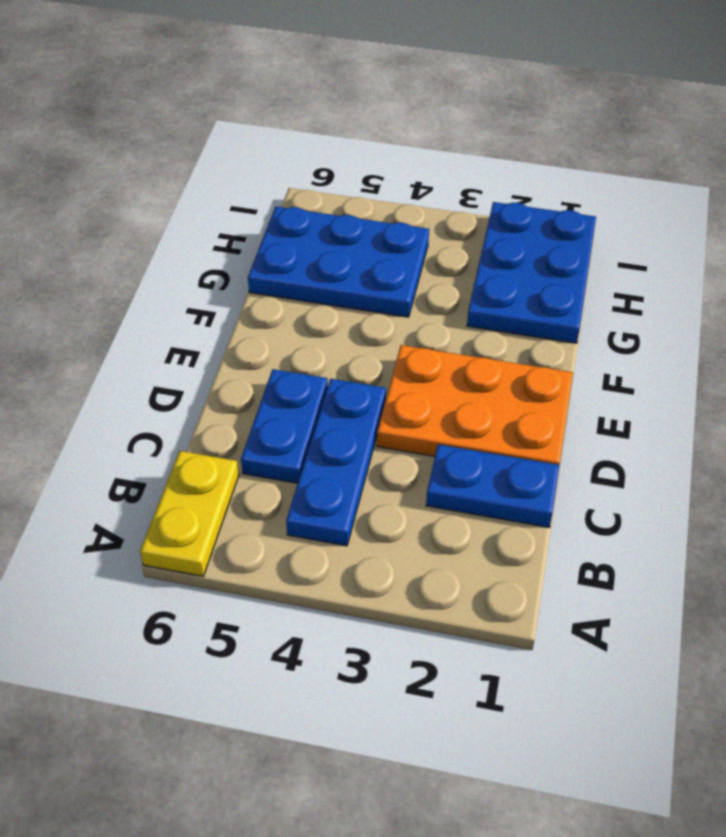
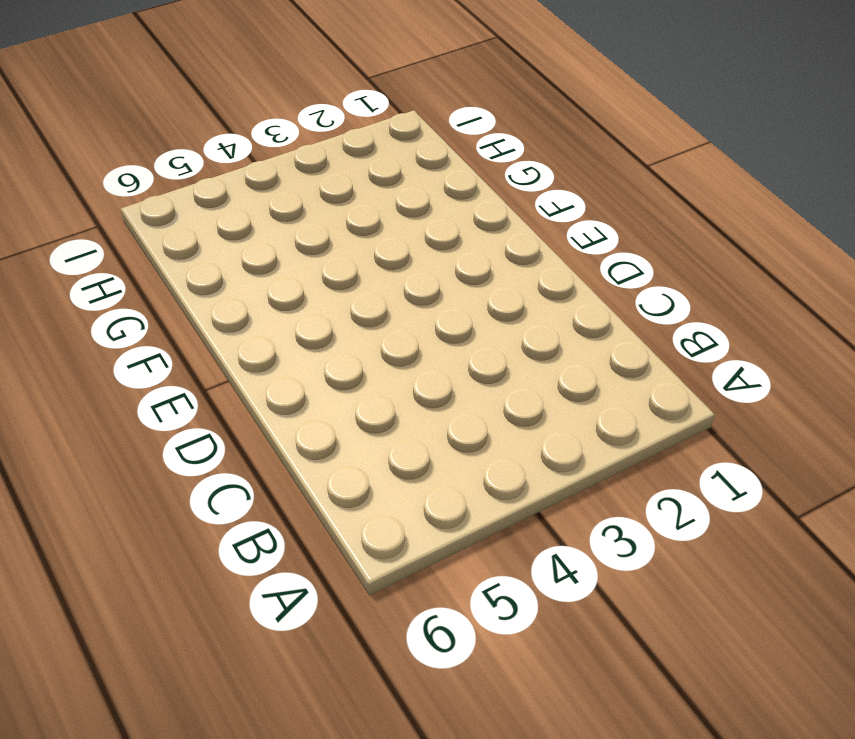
none -> yellow plate A6:B6 level 1
none -> blue plate B4:D4 level 1

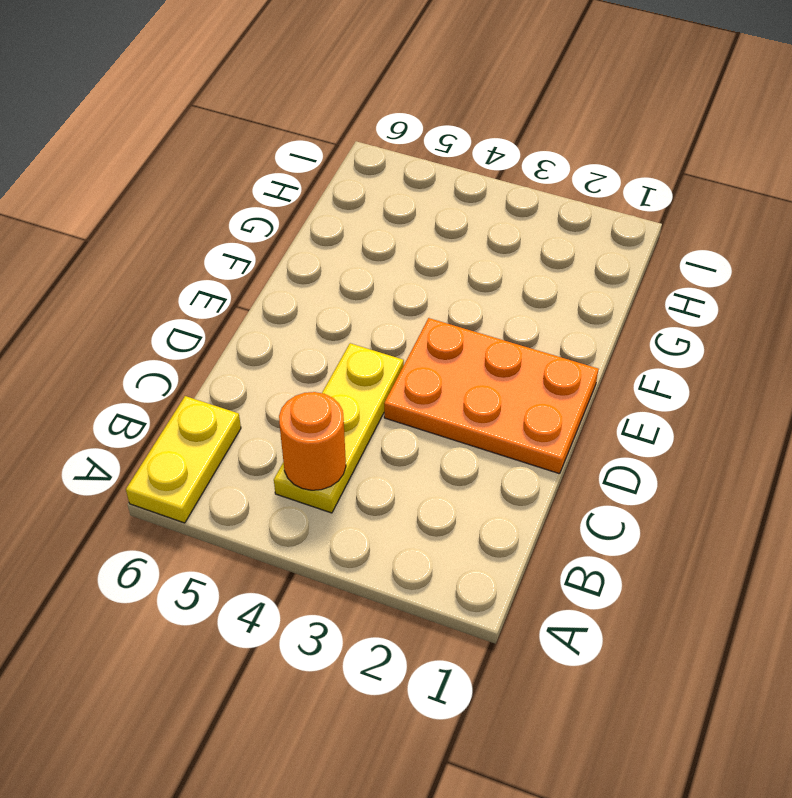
yellow plate B4:D4 level 1 -> blue plate B4:D4 level 1
orange round brick B4 level 2 -> none
none -> blue plate C1:C2 level 1
none -> blue plate C5:D5 level 1

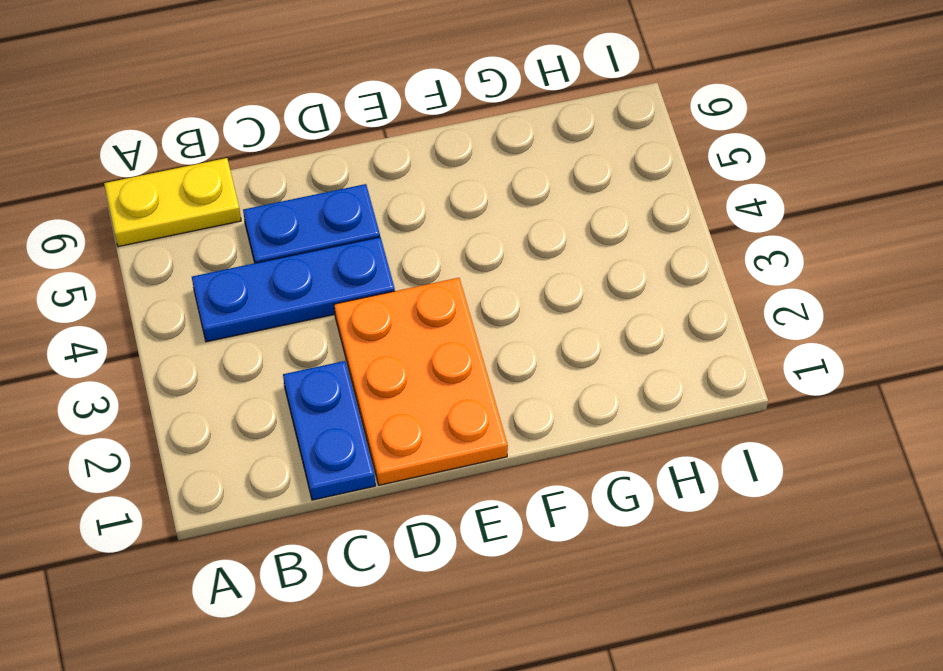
none -> blue plate G1:I2 level 1
none -> blue plate G4:H6 level 1

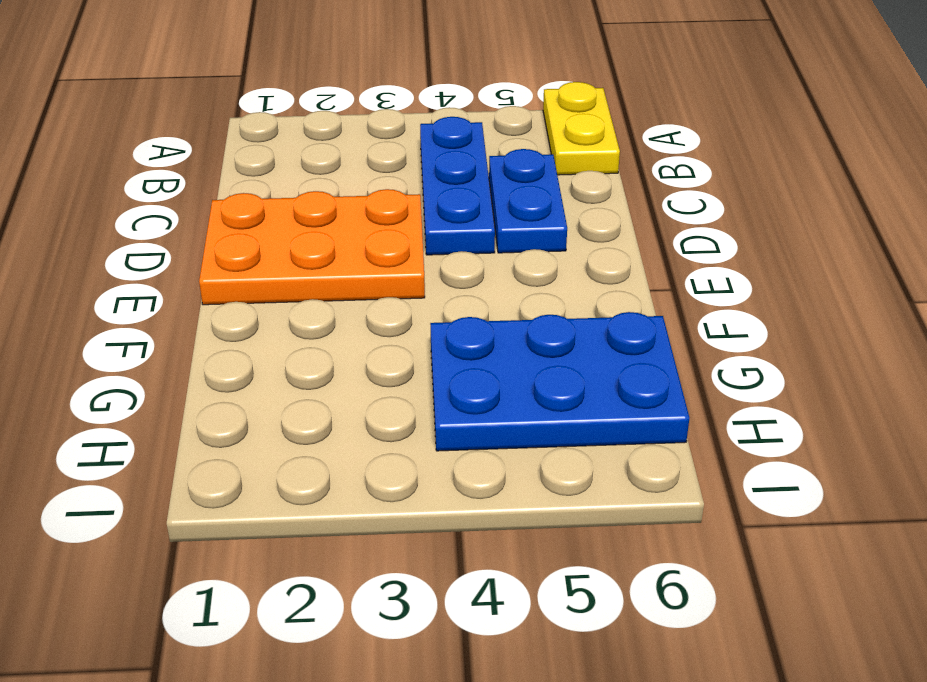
none -> blue plate C1:C2 level 1
none -> blue plate G1:I2 level 1

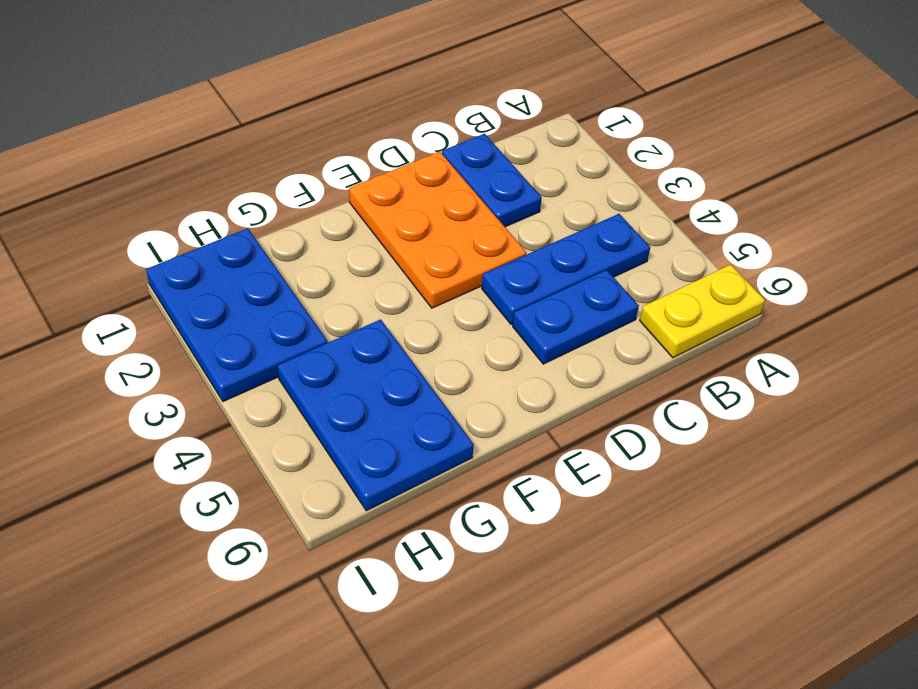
blue plate H1:I3 level 1 -> blue plate G1:I2 level 1

